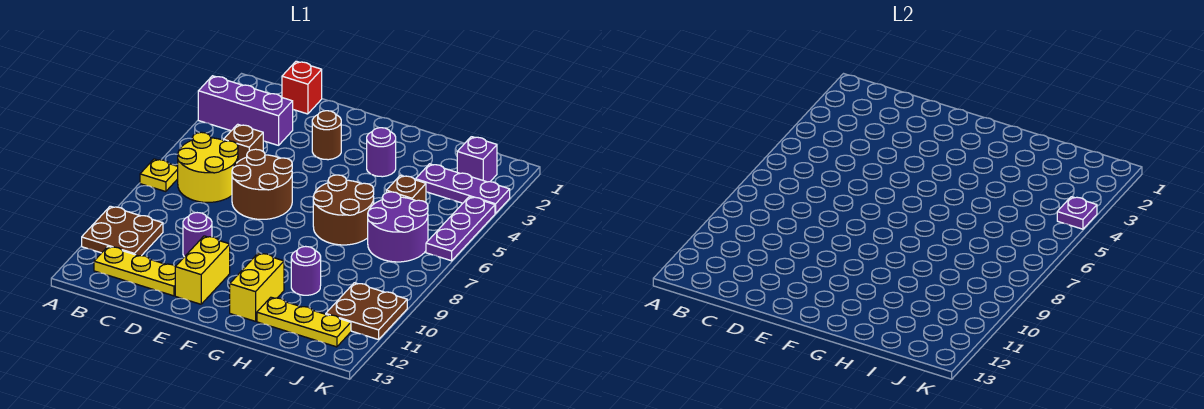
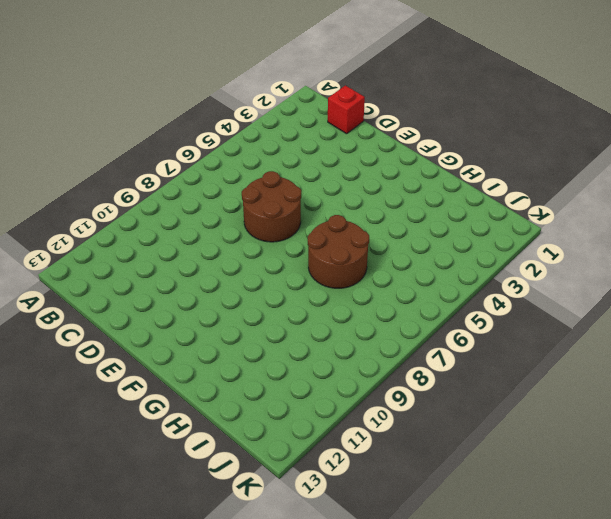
none -> purple brick A3:C3 level 1
none -> yellow plate A7 level 1
none -> brown plate A10:B11 level 1

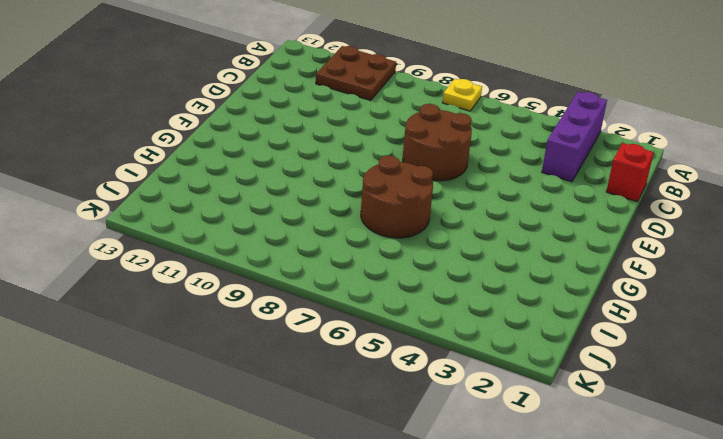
none -> yellow round brick B6:C7 level 1
none -> yellow plate B12:D12 level 1
none -> brown brick C5 level 1

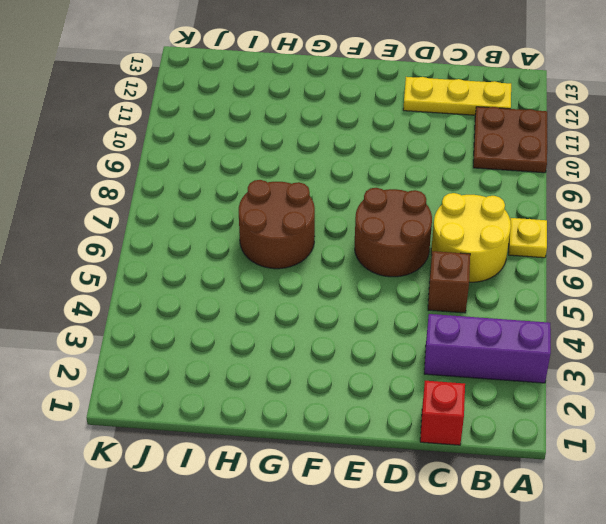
none -> purple round brick D10 level 1
none -> brown round brick E3 level 1
none -> yellow brick E11:E12 level 1

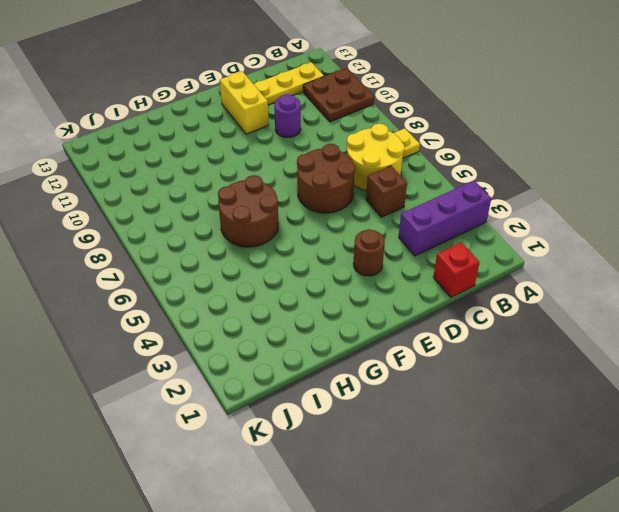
none -> purple round brick G3 level 1
none -> yellow brick G11:G12 level 1
none -> purple round brick H10 level 1

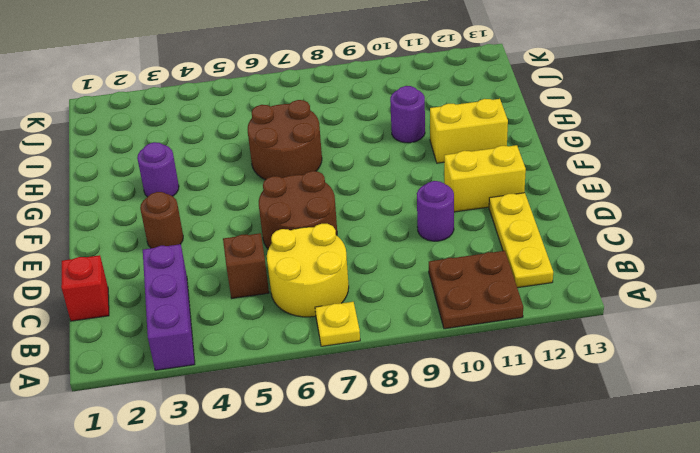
none -> yellow plate H12:J12 level 1
none -> purple plate I3:K3 level 1
none -> brown brick I5 level 1

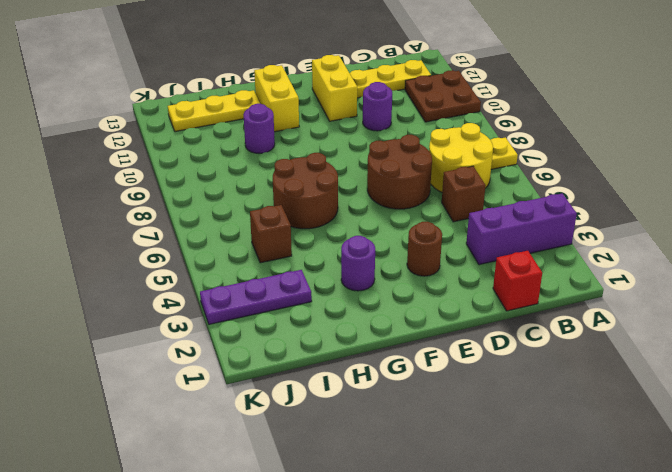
none -> purple round brick I6:J7 level 1
none -> purple brick J2 level 1
none -> brown plate J10:K11 level 1

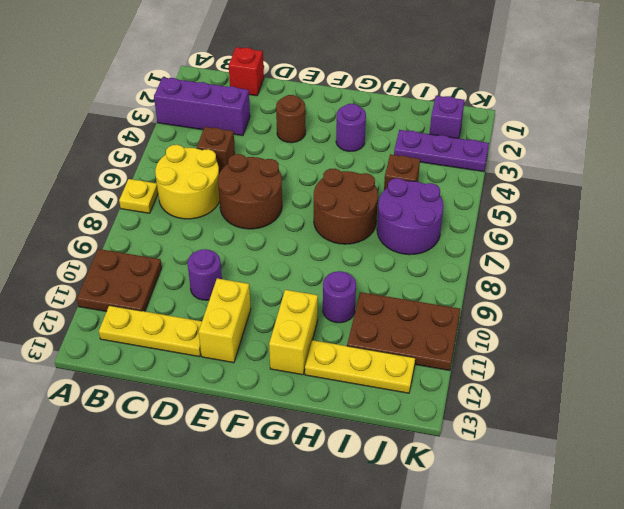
brown plate I10:K11 level 1 -> brown plate J10:K11 level 1
none -> purple plate K4:K6 level 1
none -> purple plate K4 level 2

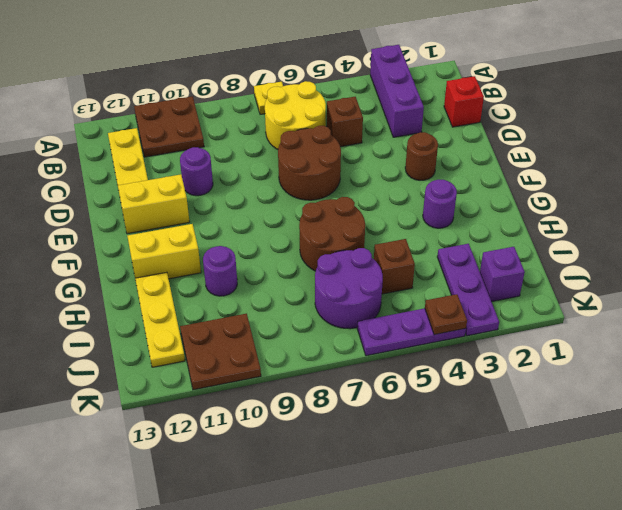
brown plate K4 level 2 -> purple plate K4 level 2

